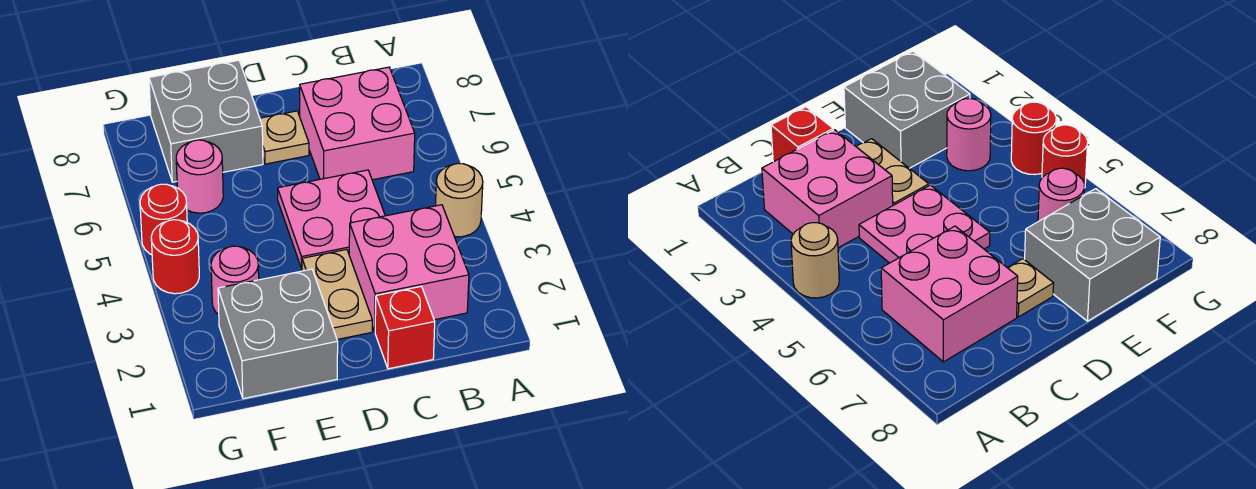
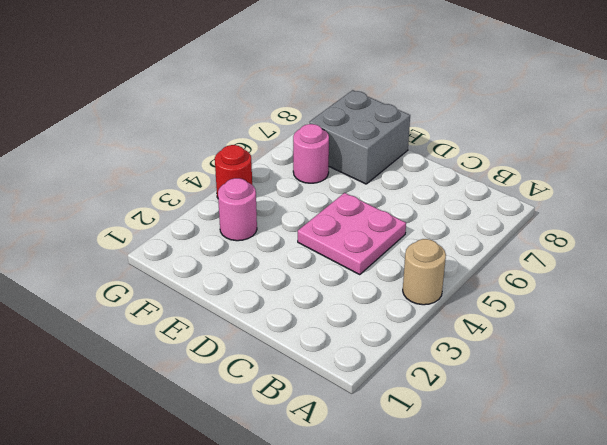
none -> pink brick B2:C3 level 1
none -> pink brick B6:C7 level 1
none -> red brick C1 level 1

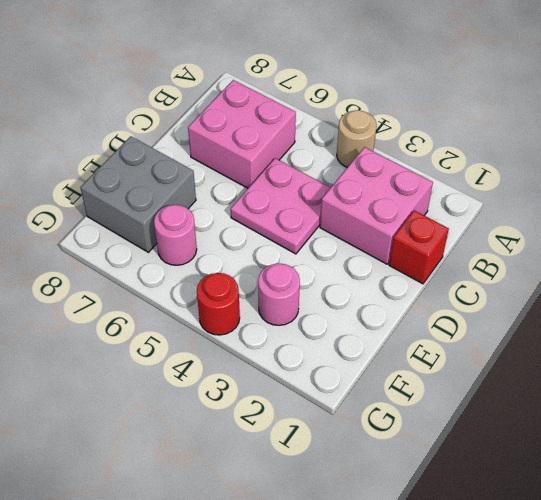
none -> tan plate D2:D3 level 1
none -> tan plate D7 level 1
none -> grey brick E1:F2 level 1

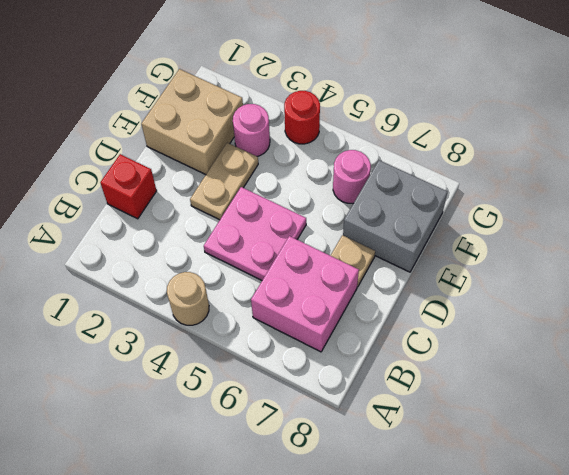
tan plate D3:E3 level 1 -> tan plate D2:D3 level 1
tan brick E1:F2 level 1 -> grey brick E1:F2 level 1
none -> pink brick B2:C3 level 1
none -> red round brick G5 level 1

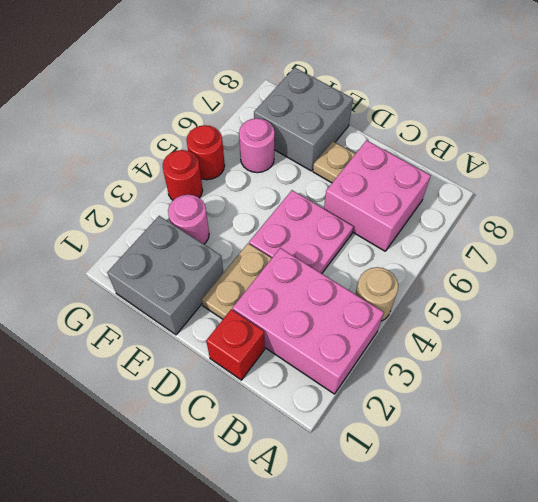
pink brick A2:C3 level 1 -> pink brick B2:C3 level 1

